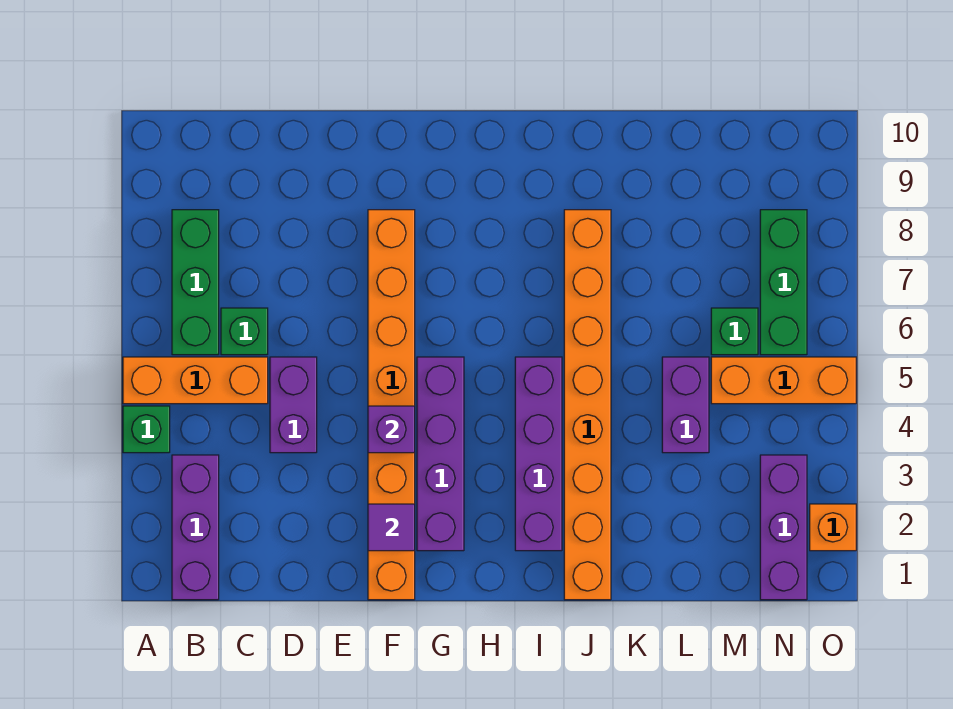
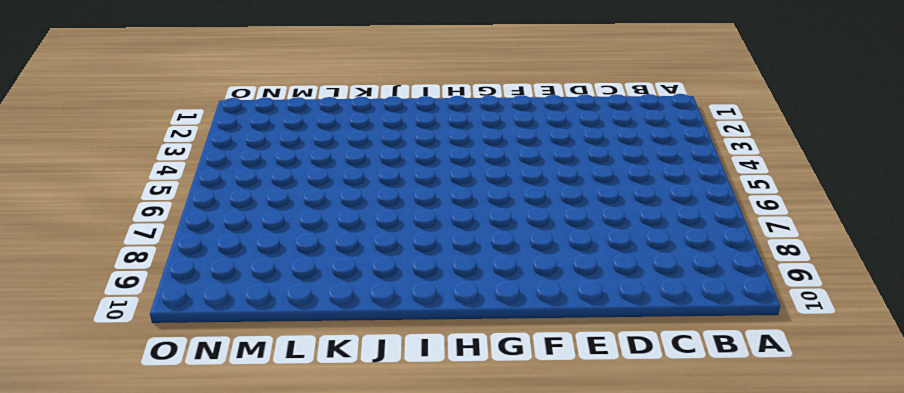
none -> green brick A4 level 1
none -> orange brick A5:C5 level 1
none -> purple brick B1:B3 level 1

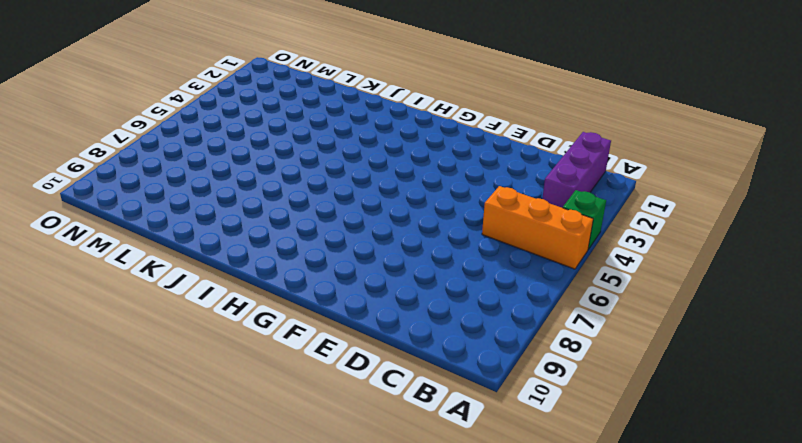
none -> green brick B6:B8 level 1
none -> green brick C6 level 1
none -> purple brick D4:D5 level 1

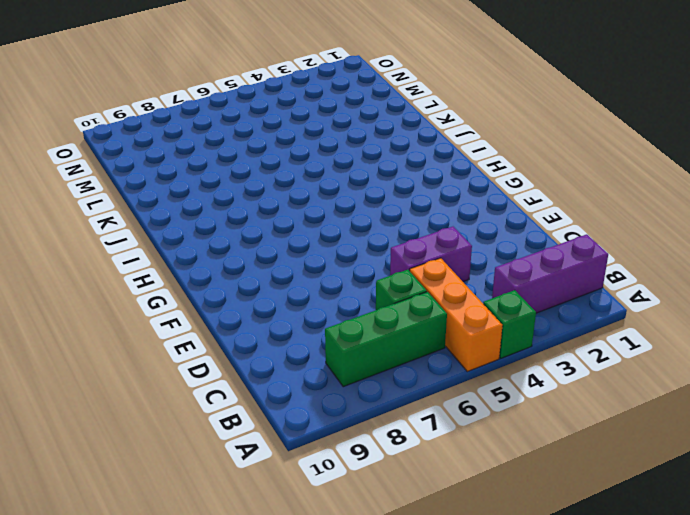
none -> orange brick F1:F8 level 1
none -> purple brick G2:G5 level 1
none -> purple brick I2:I5 level 1

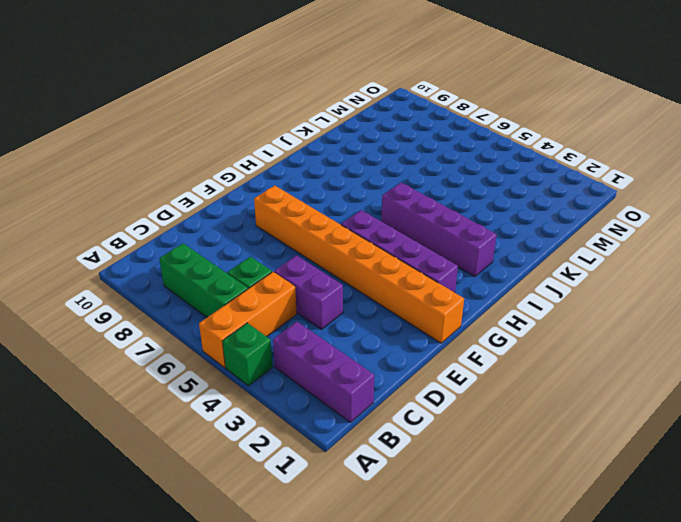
none -> orange brick J1:J8 level 1
none -> purple brick L4:L5 level 1
none -> orange brick M5:O5 level 1

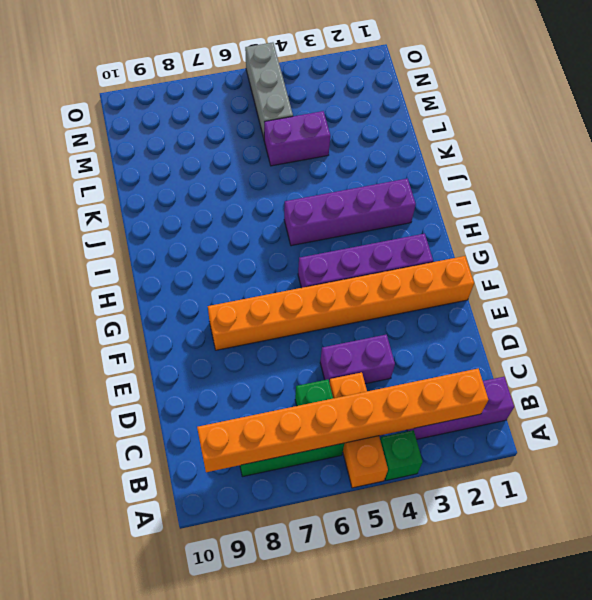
orange brick B2:B9 level 2 -> orange brick J1:J8 level 1
grey brick M5:O5 level 1 -> orange brick M5:O5 level 1
none -> green brick M6 level 1
none -> purple brick N1:N3 level 1
none -> green brick N6:N8 level 1

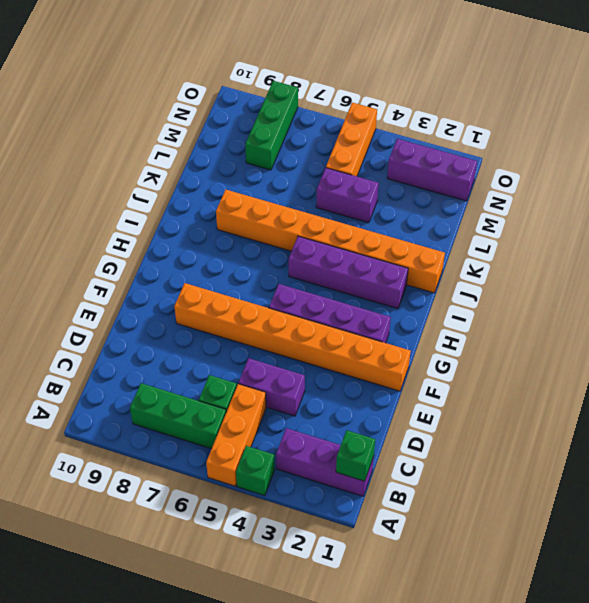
green brick B1 level 2 -> green brick M6 level 1
green brick M8:O8 level 1 -> green brick N6:N8 level 1
none -> orange brick O2 level 1
none -> purple tile F2 level 2
none -> purple brick F4 level 2

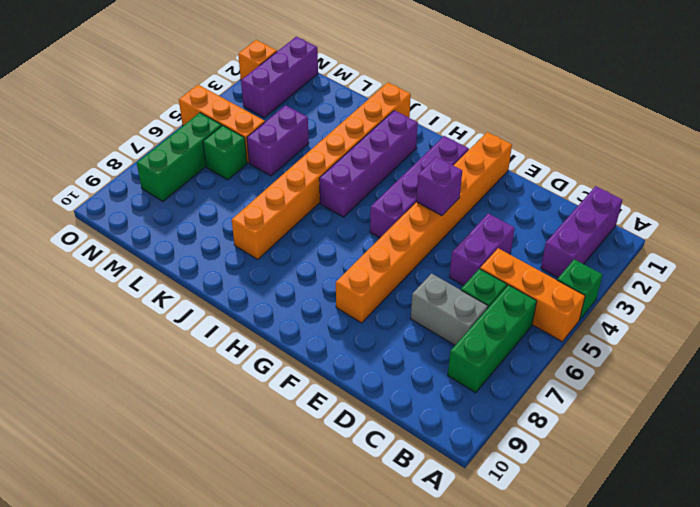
grey brick C7:D7 level 1 -> none
none -> purple tile F2 level 2

